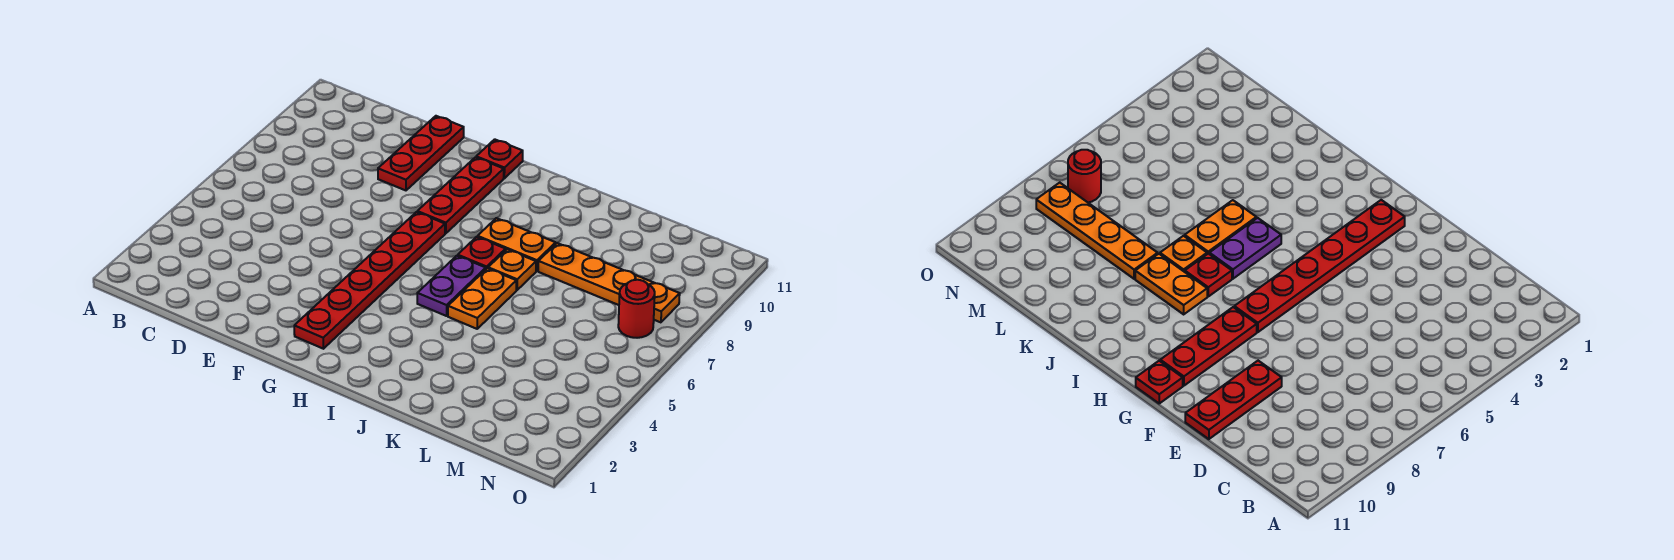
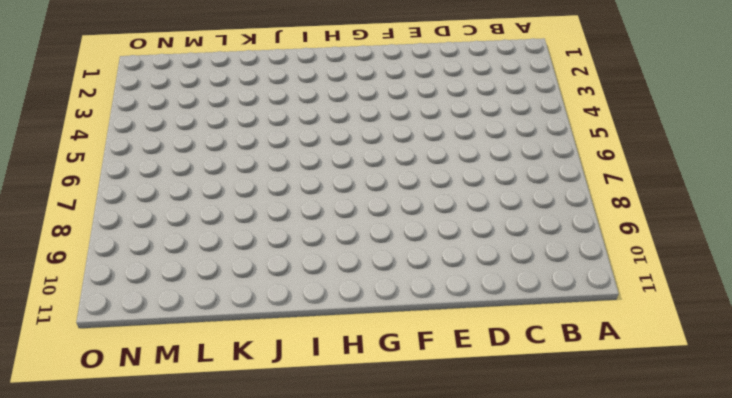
none -> red plate E9:E11 level 1
none -> red plate G2:G7 level 1

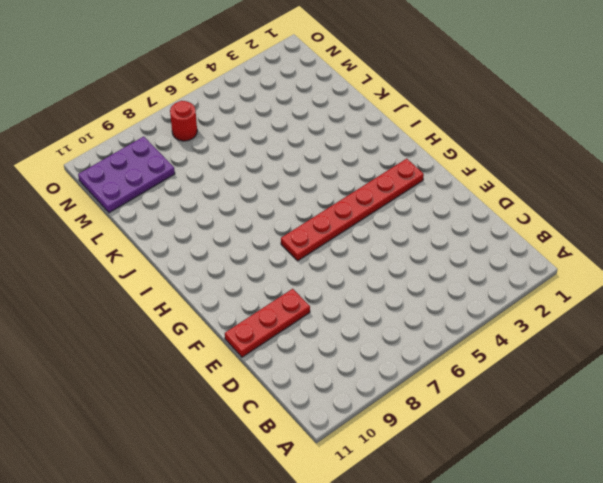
purple plate M9:N11 level 1 -> none
none -> red plate G8:G10 level 1
none -> red plate G11 level 1

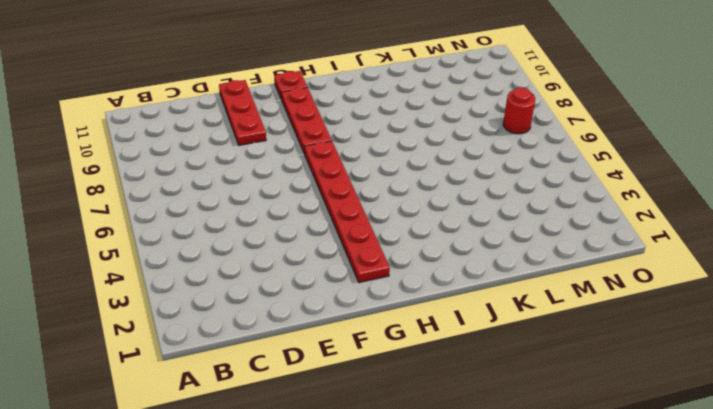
none -> purple plate I5:I6 level 1
none -> red plate I7 level 1

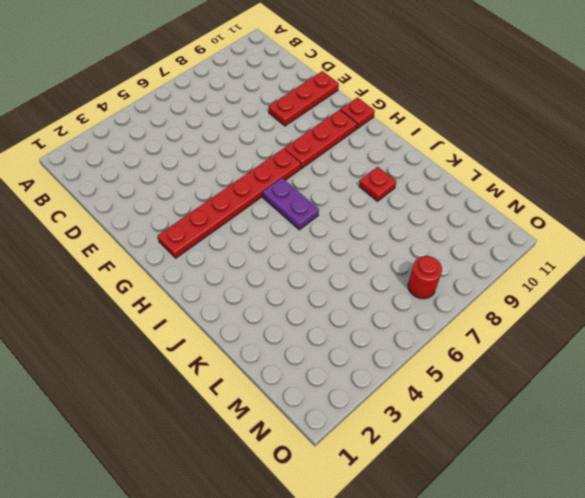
purple plate H6:I6 level 1 -> purple plate I5:I6 level 1
red plate J9 level 1 -> red plate I7 level 1
none -> orange plate I8:J8 level 1
none -> orange plate J5:J6 level 1

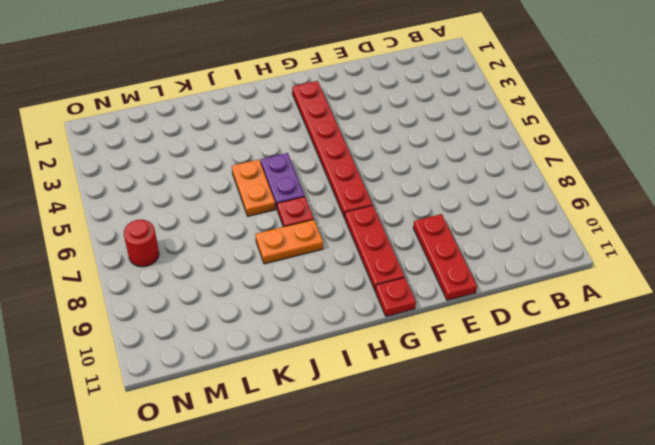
none -> orange plate J7 level 1
none -> orange plate K8:N8 level 1

